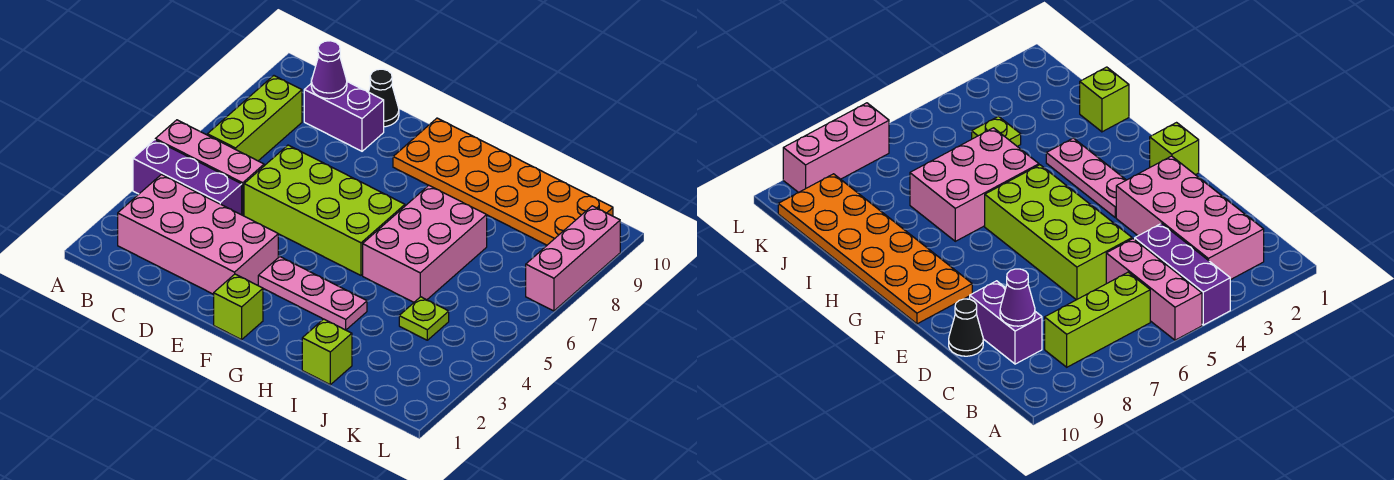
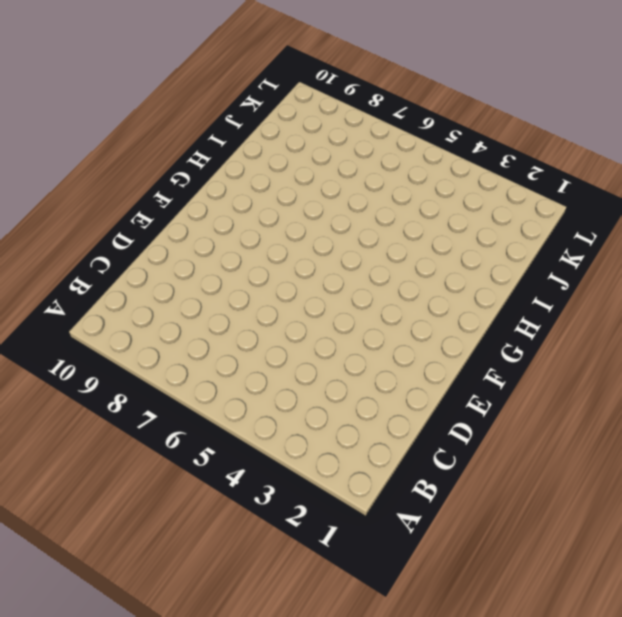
none -> purple brick A4:C4 level 1
none -> pink brick A5:C5 level 1
none -> pink brick B2:E3 level 1

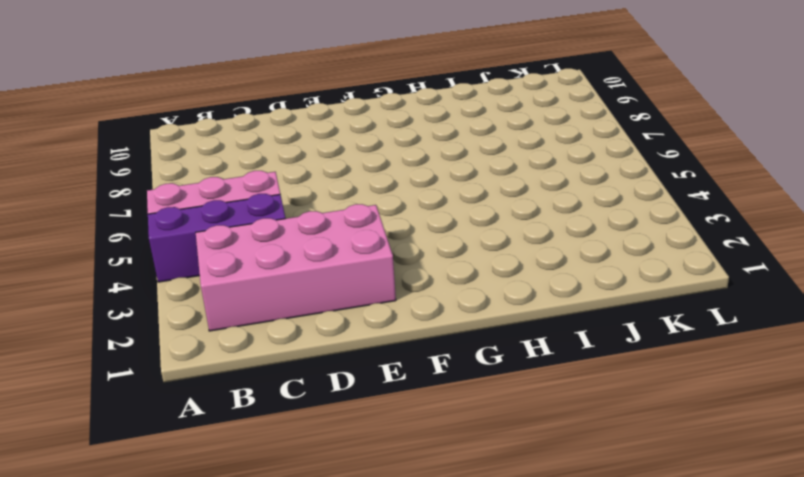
none -> lime brick B6:B8 level 1
none -> purple brick C9:D9 level 1
none -> lime brick D5:G6 level 1

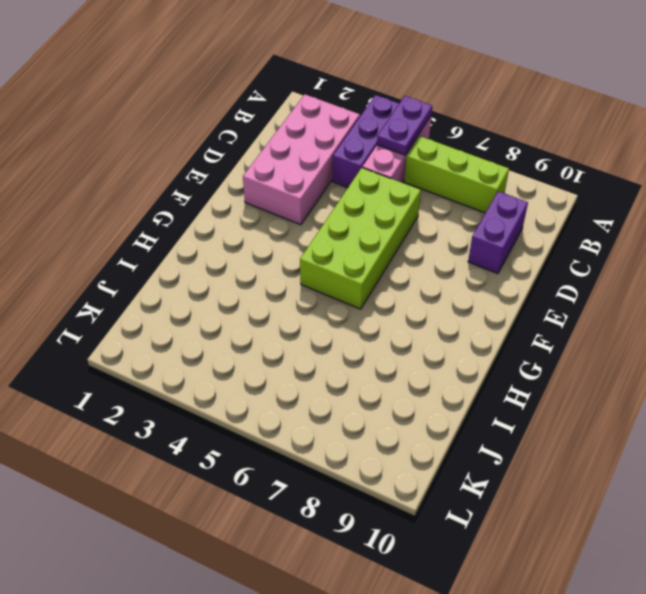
purple plate A5:B5 level 2 -> none
none -> black cone D10 level 1
none -> lime brick F1 level 1
none -> pink plate F3:H3 level 1

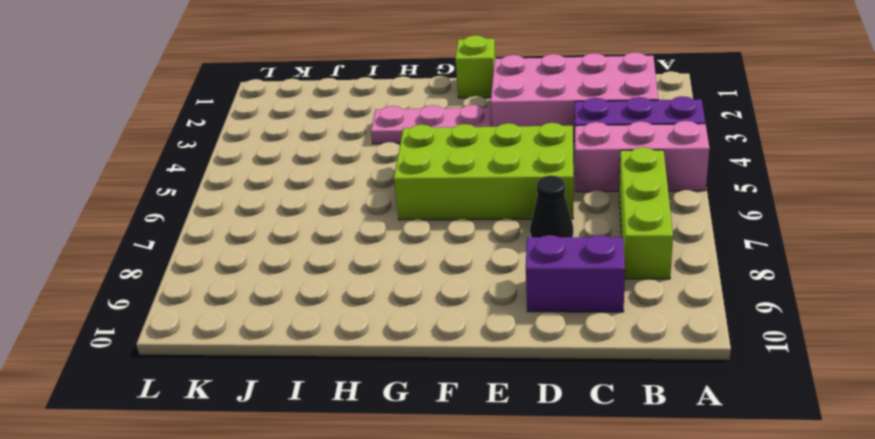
black cone D7 level 1 -> black cone D10 level 1
none -> orange plate F9:K10 level 1
none -> pink brick H5:I7 level 1
none -> lime brick I1 level 1

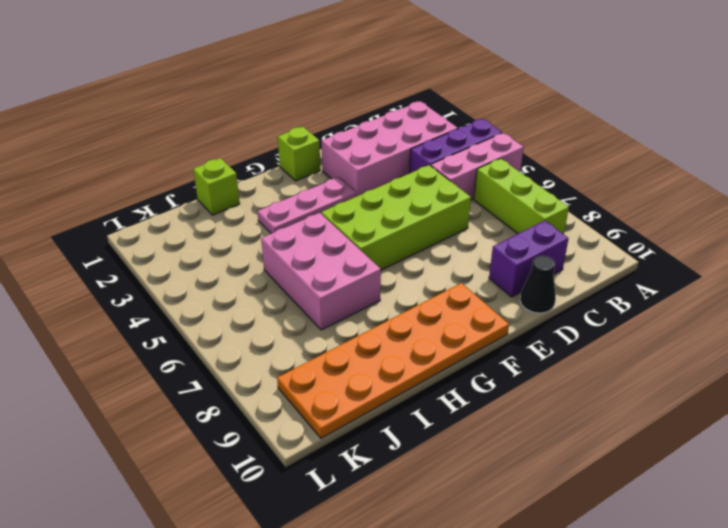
none -> lime plate J4 level 1
none -> pink brick L7:L9 level 1
none -> purple cone C9 level 2

